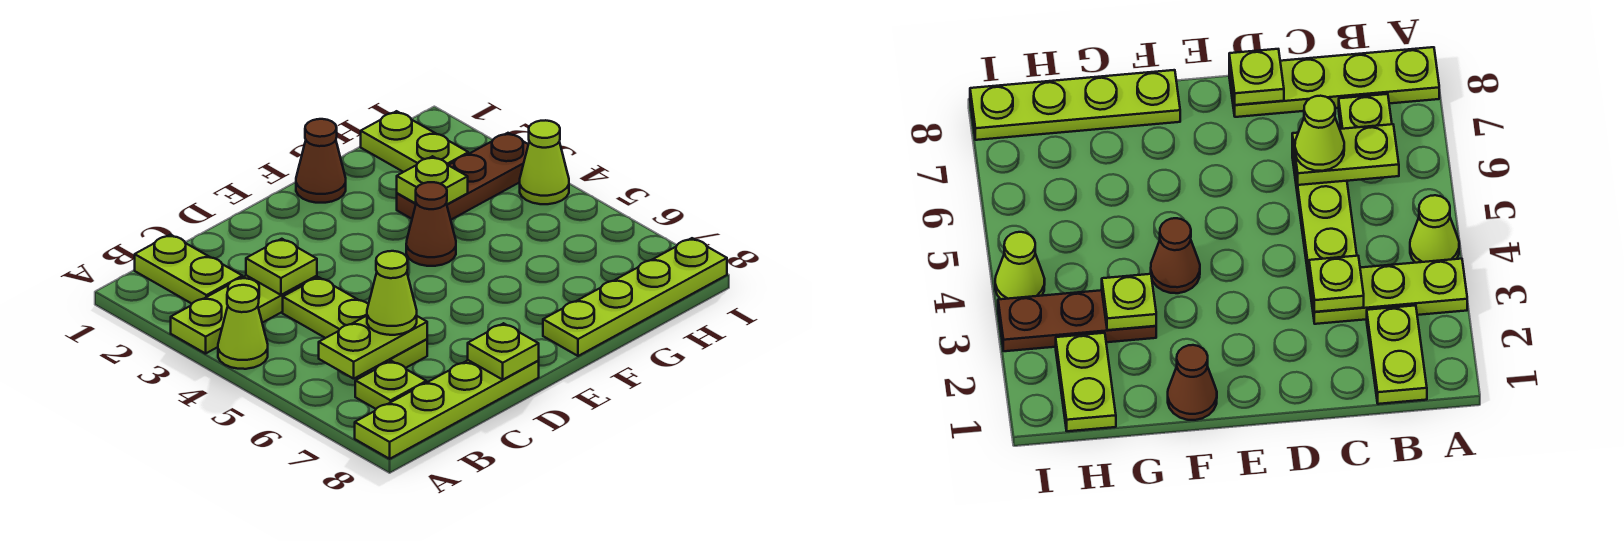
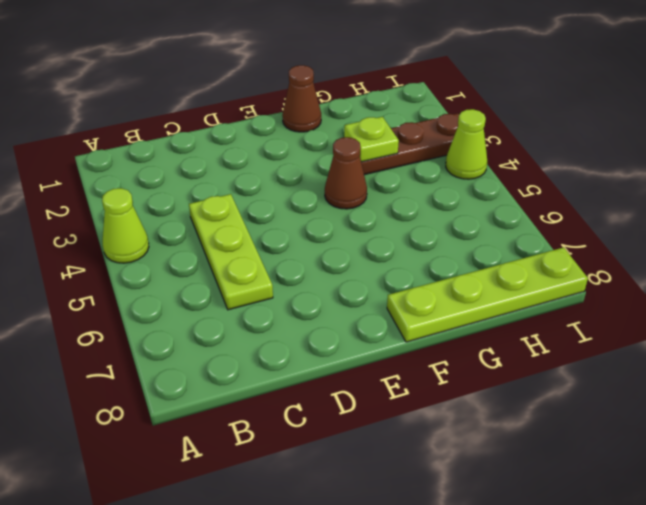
none -> lime plate A3:C3 level 1
none -> lime plate A8:D8 level 1
none -> lime plate B1:B2 level 1

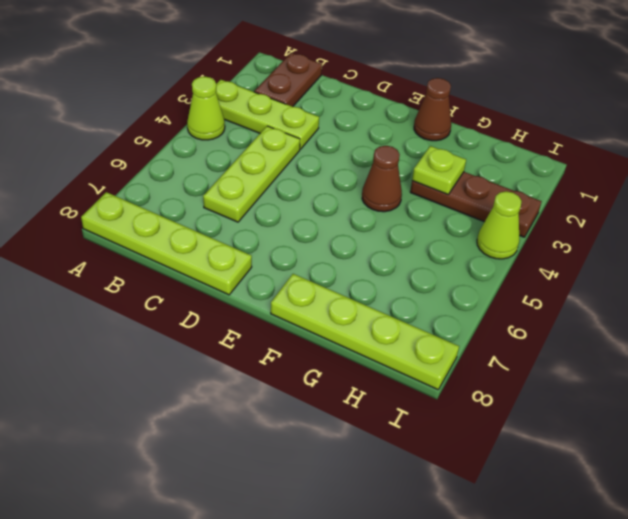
brown plate B1:B2 level 1 -> lime plate B1:B2 level 1
none -> lime plate B7 level 1
none -> lime plate H1:H2 level 1
none -> lime plate B6:C6 level 2

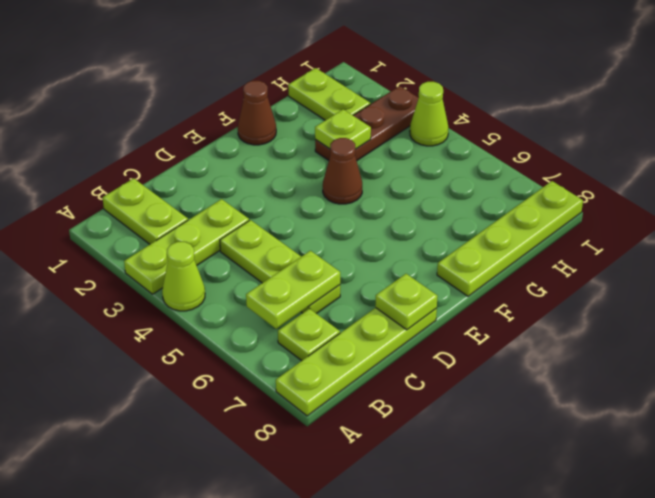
none -> lime plate C3 level 2
none -> lime cone C6 level 3

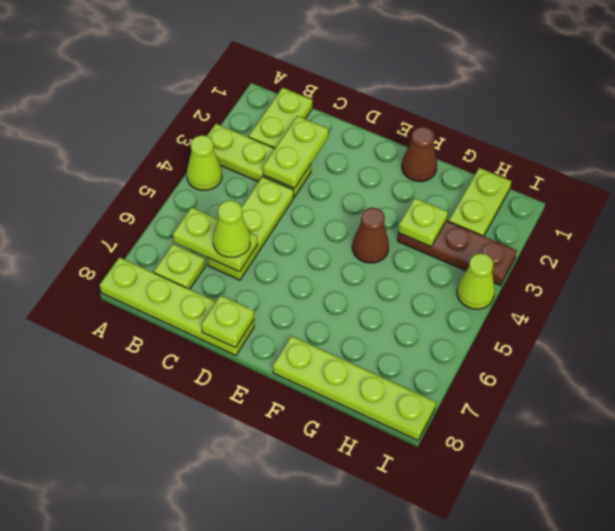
lime plate C2:C3 level 2 -> lime plate C3 level 2

